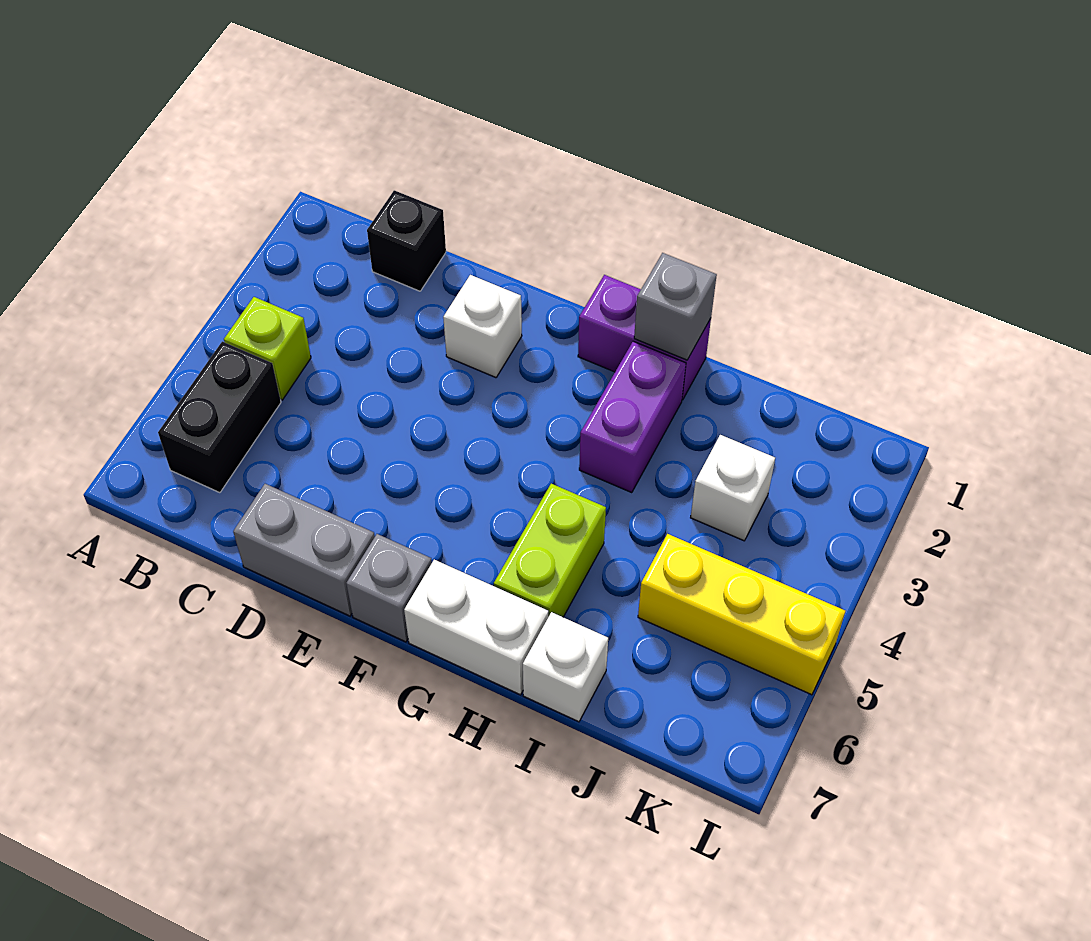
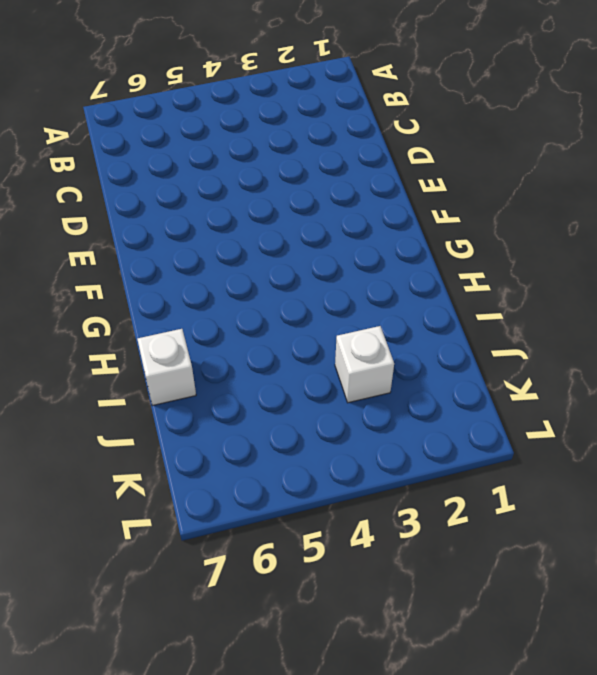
none -> lime brick B4 level 1
none -> black brick B5:B6 level 1
none -> black brick C1 level 1

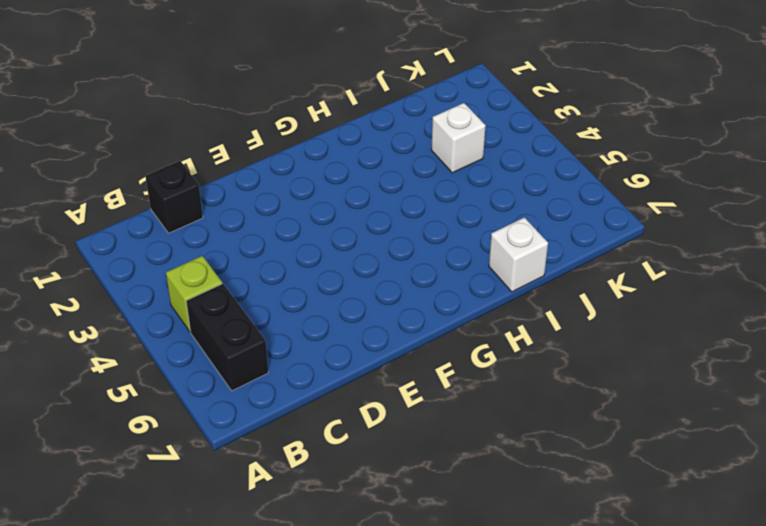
none -> grey brick D7:E7 level 1
none -> white brick E2 level 1
none -> grey brick F7 level 1

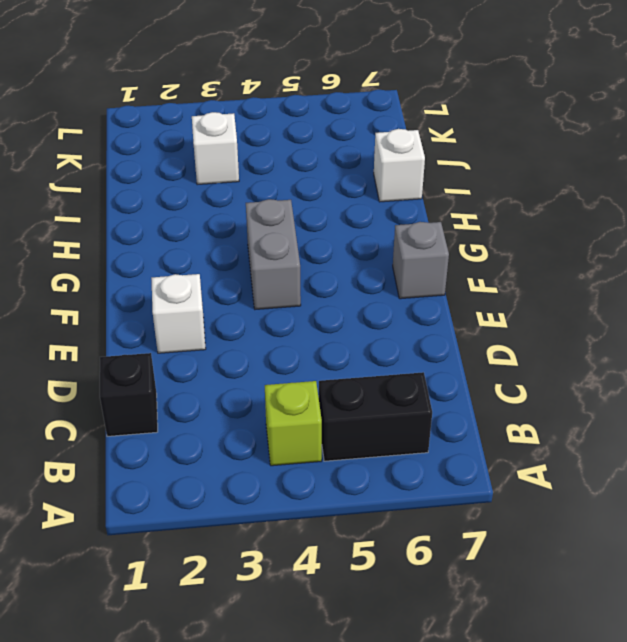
grey brick F4:G4 level 1 -> grey brick D7:E7 level 1
none -> purple brick G1:H1 level 1
none -> white brick G7:H7 level 1
none -> purple brick H2:H3 level 1

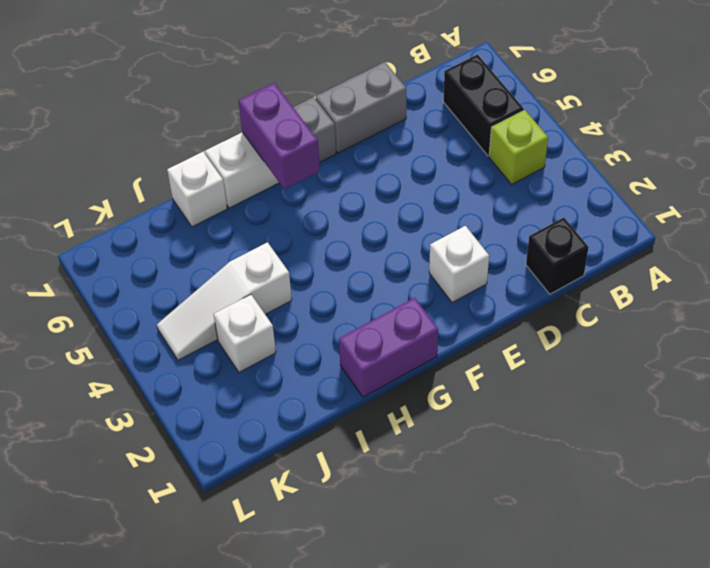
purple brick G6:G7 level 2 -> purple brick H2:H3 level 1
white slope I4:K4 level 1 top I -> none
none -> lime brick H5:H6 level 1
none -> yellow brick J5:L5 level 1
none -> grey brick H1 level 2

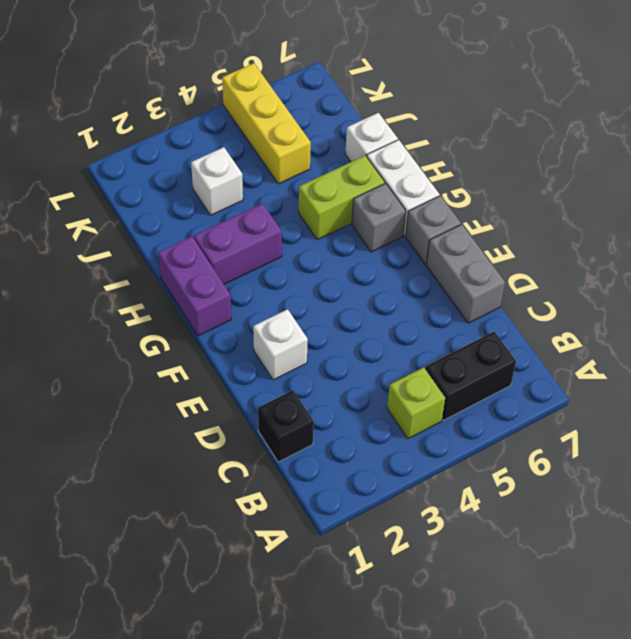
grey brick G6 level 1 -> grey brick H1 level 2

